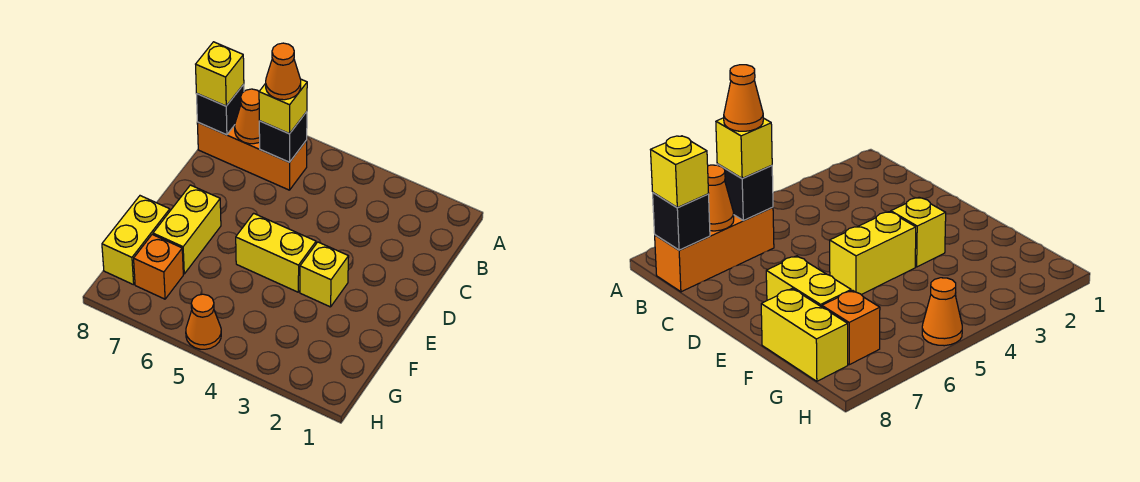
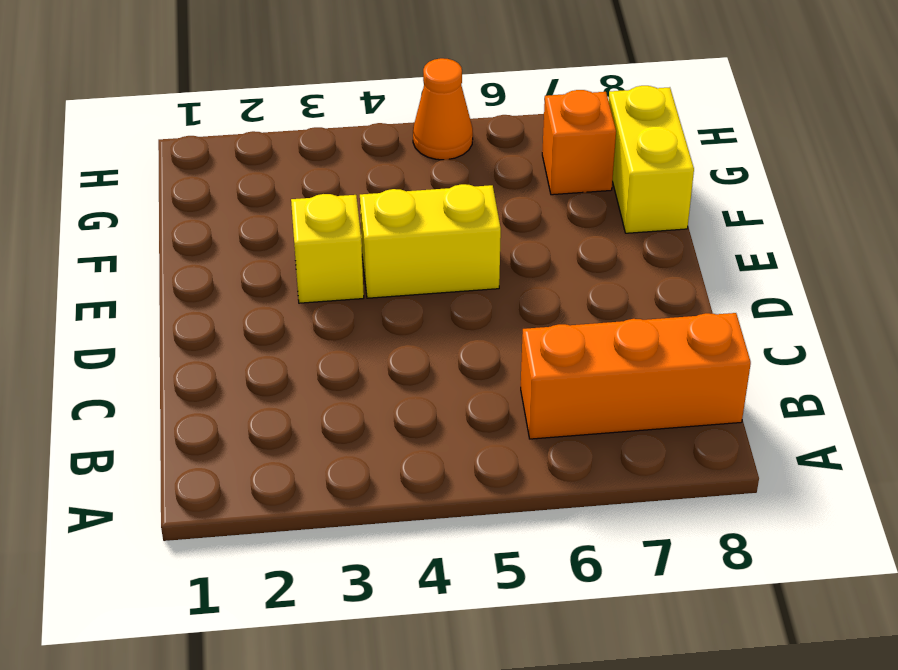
none -> yellow brick E7:F7 level 1
none -> black brick B6 level 2
none -> orange cone B7 level 2

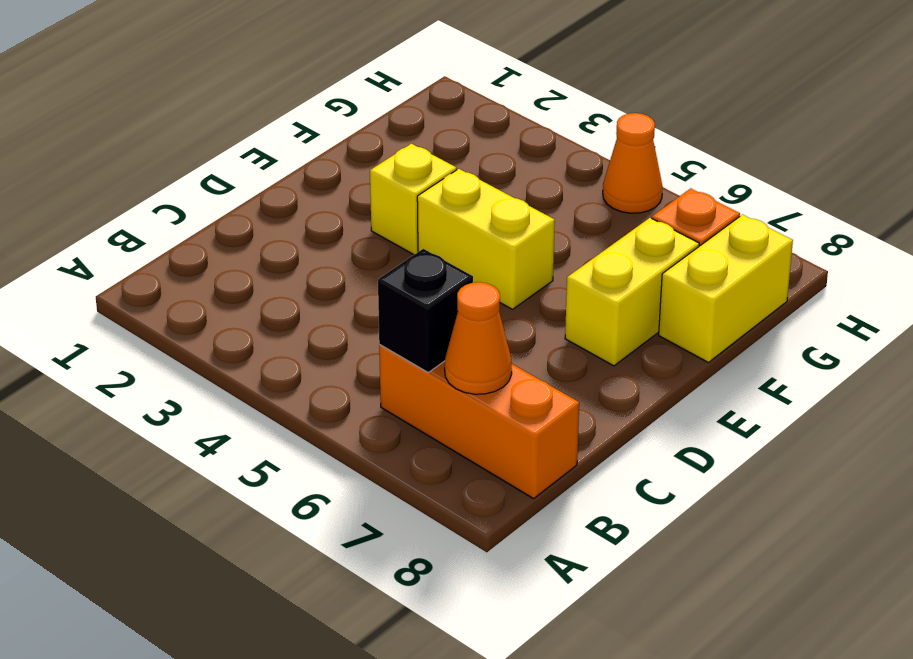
none -> black brick B8 level 2
none -> yellow brick B6 level 3
none -> yellow brick B8 level 3

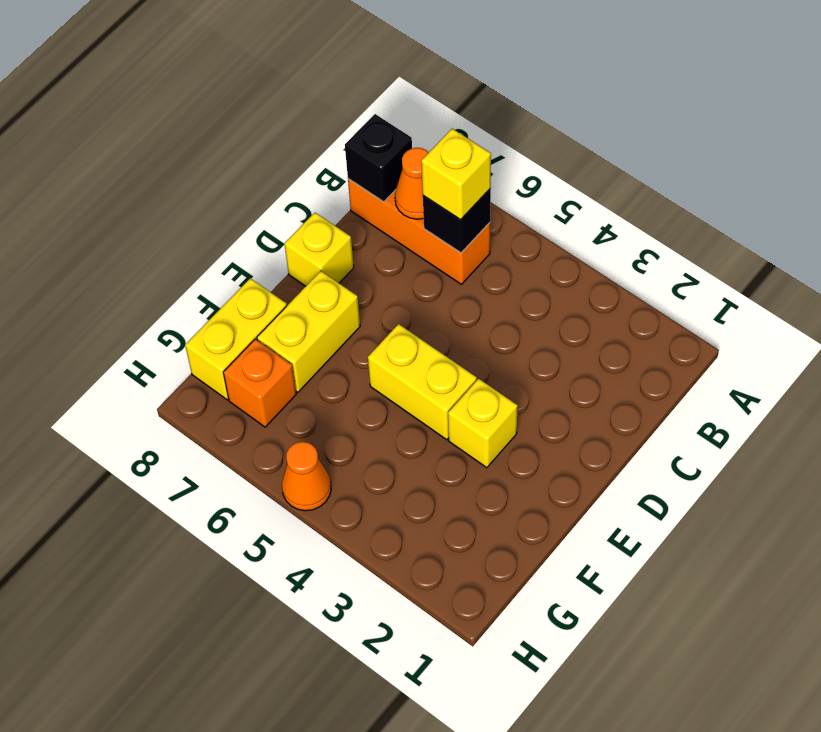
yellow brick D8 level 1 -> yellow brick B8 level 3
none -> orange cone B6 level 4

